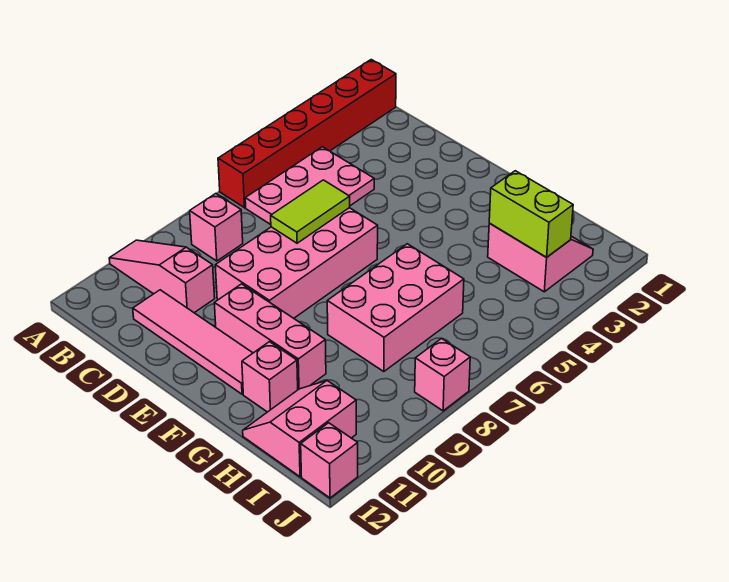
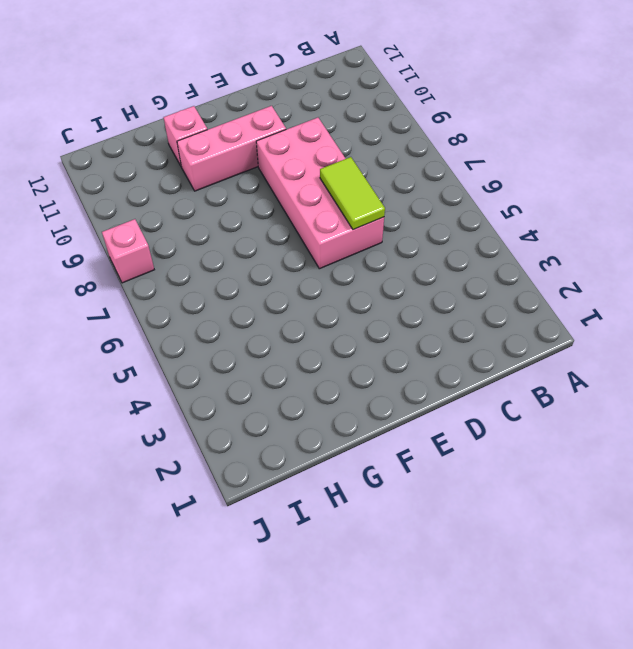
none -> red brick A1:A6 level 1
none -> pink slope A10:C10 level 1 top C
none -> pink plate B4:C6 level 1

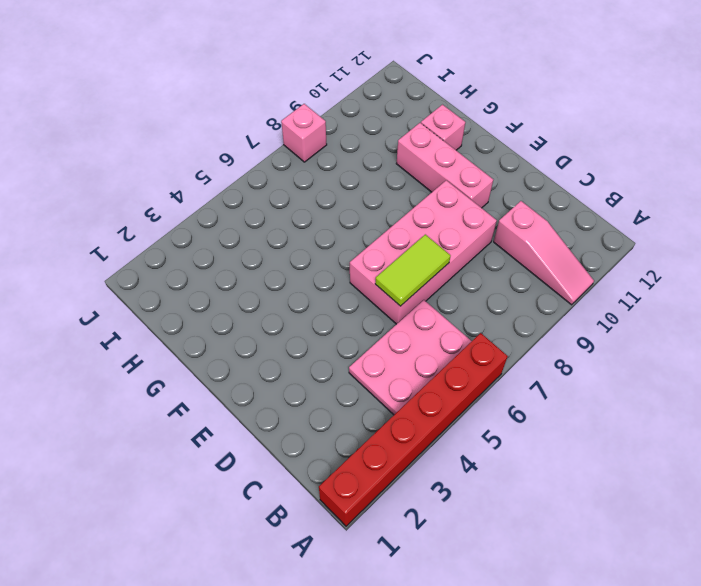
none -> pink brick B8 level 1
none -> pink tile C11:F11 level 1
none -> pink brick G6:H8 level 1

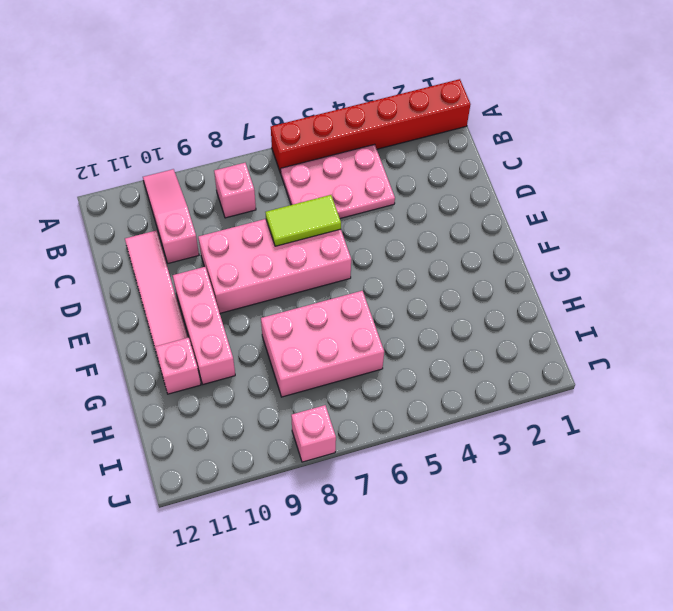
none -> pink slope H2:I3 level 1 top 3
none -> pink slope H11:I12 level 1 top I
none -> pink brick J12 level 1

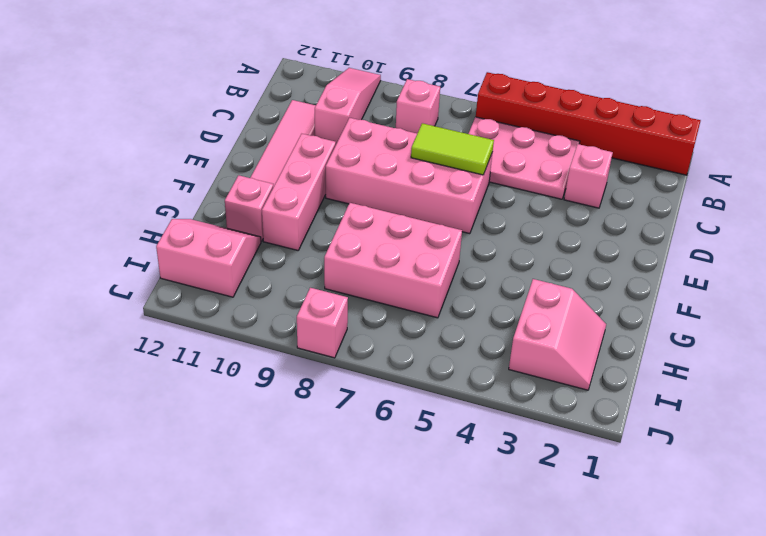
pink brick C3 level 1 -> pink brick J12 level 1
none -> lime brick H3:I3 level 2

